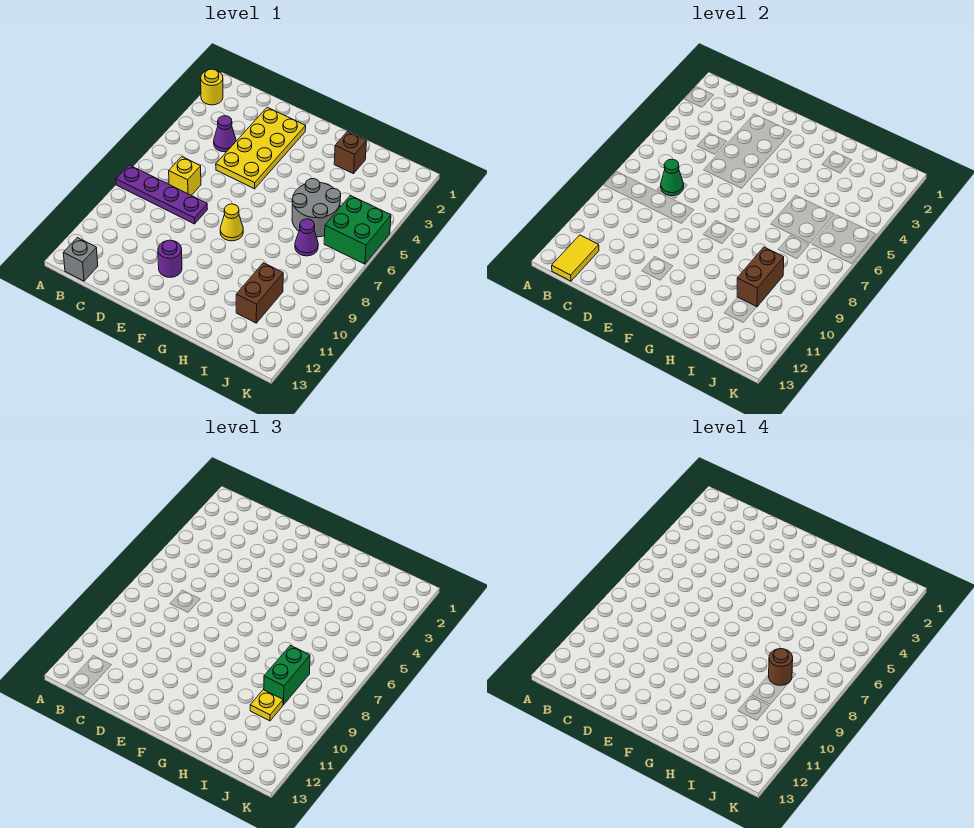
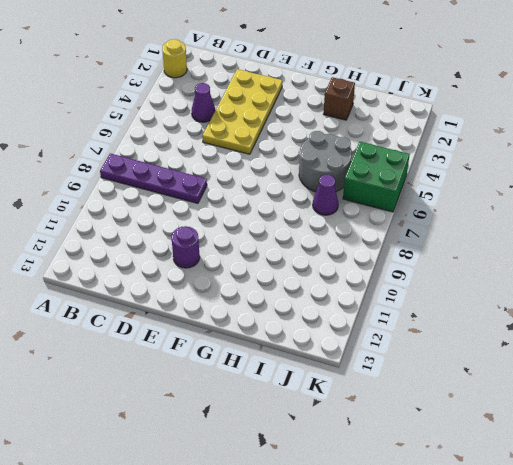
none -> grey brick B13 level 1
none -> yellow brick C7 level 1
none -> yellow cone F8 level 1

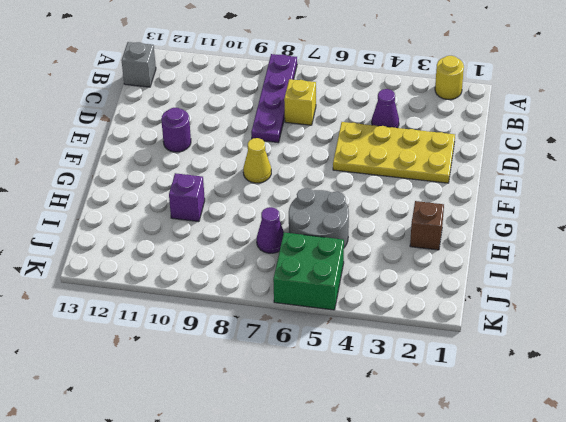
purple brick H10 level 1 -> none
none -> brown brick I10:I11 level 1
none -> yellow tile B12:B13 level 2
none -> green cone C7 level 2

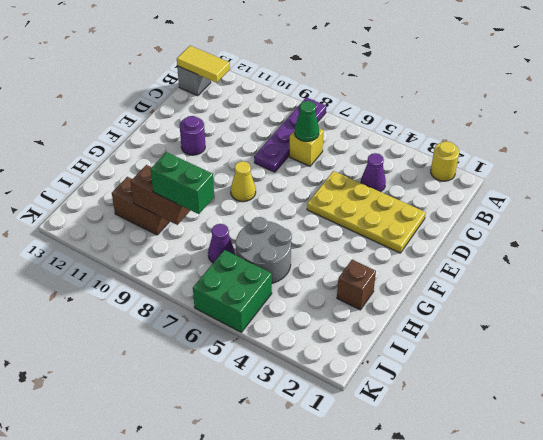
none -> yellow plate I10 level 3
none -> brown round brick I8 level 4

